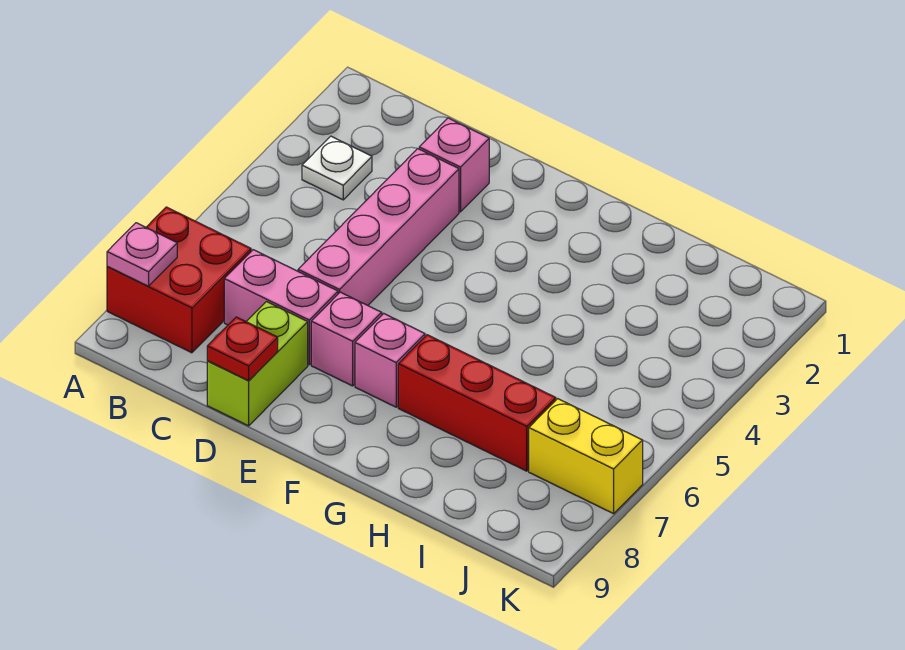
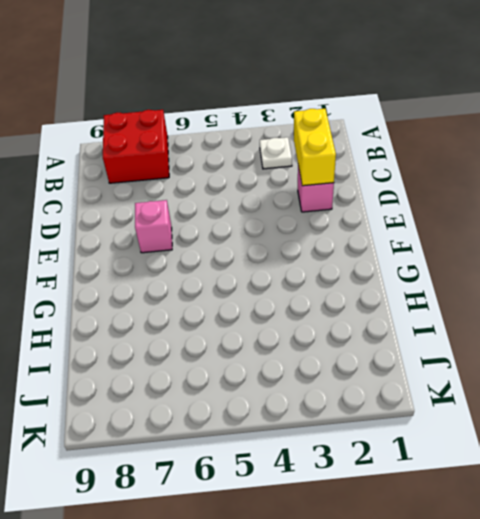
yellow brick C2:D2 level 2 -> yellow brick J7:K7 level 1
none -> pink brick C7:D7 level 1
none -> pink brick D3:D6 level 1
none -> lime brick D8:D9 level 1

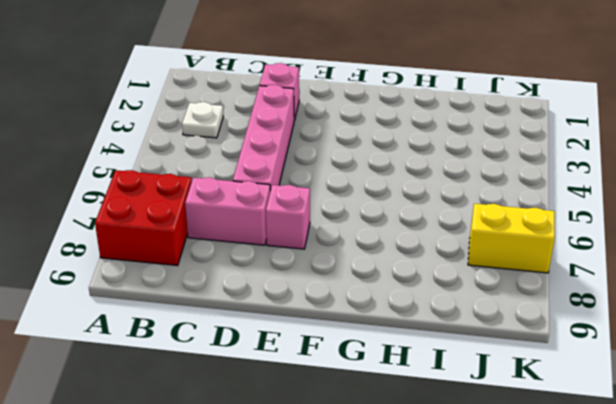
none -> lime brick D8:D9 level 1
none -> pink brick F7 level 1
none -> red brick G7:I7 level 1

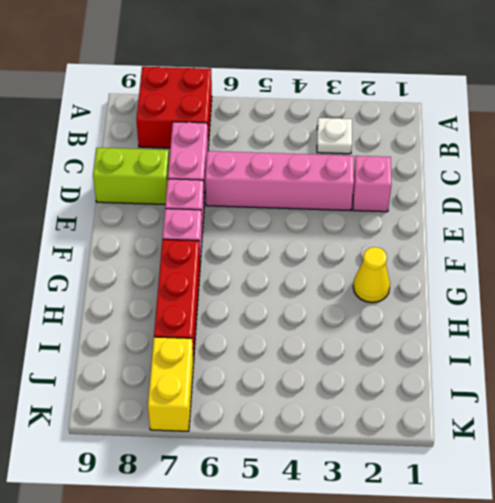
yellow cone G2 level 1 -> none
none -> pink plate A8 level 2
none -> red plate D9 level 2

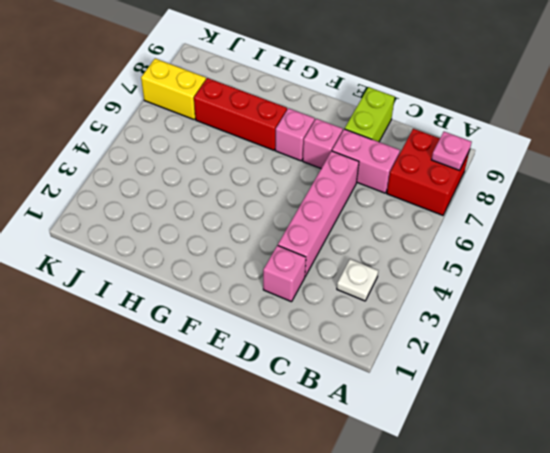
none -> red plate D9 level 2

